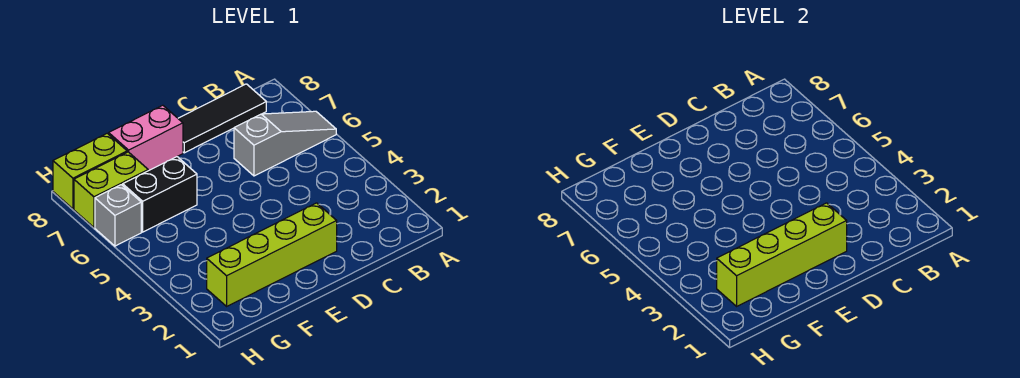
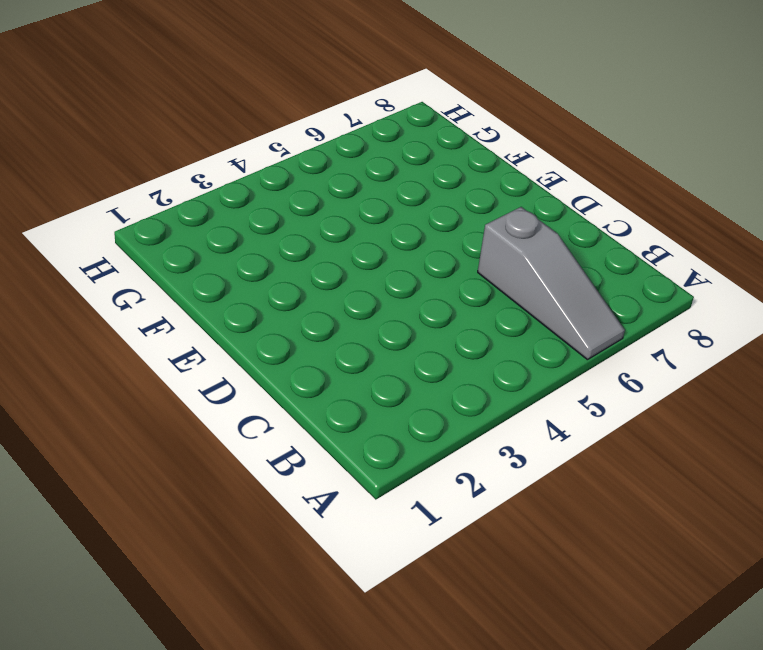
none -> black tile B8:D8 level 1
none -> lime brick D2:G2 level 1

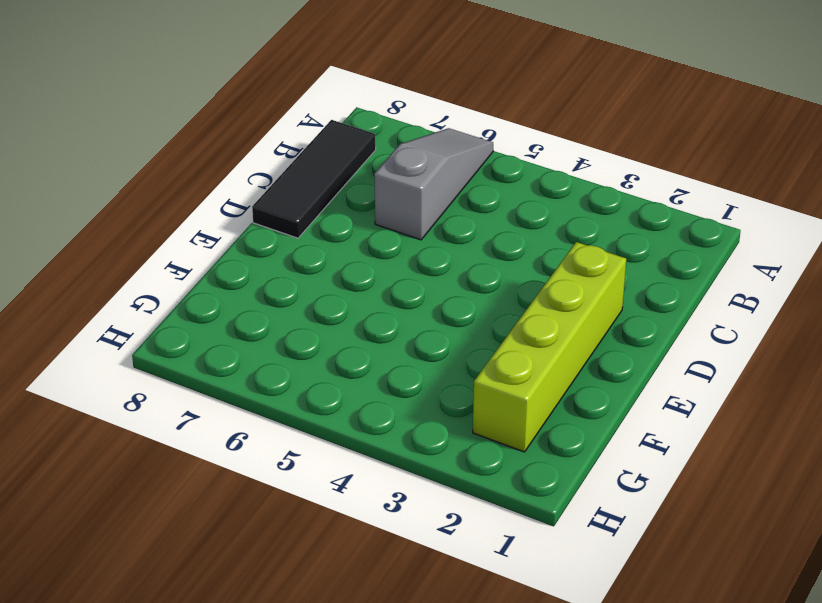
none -> pink brick E8:F8 level 1
none -> black brick F6:G6 level 1

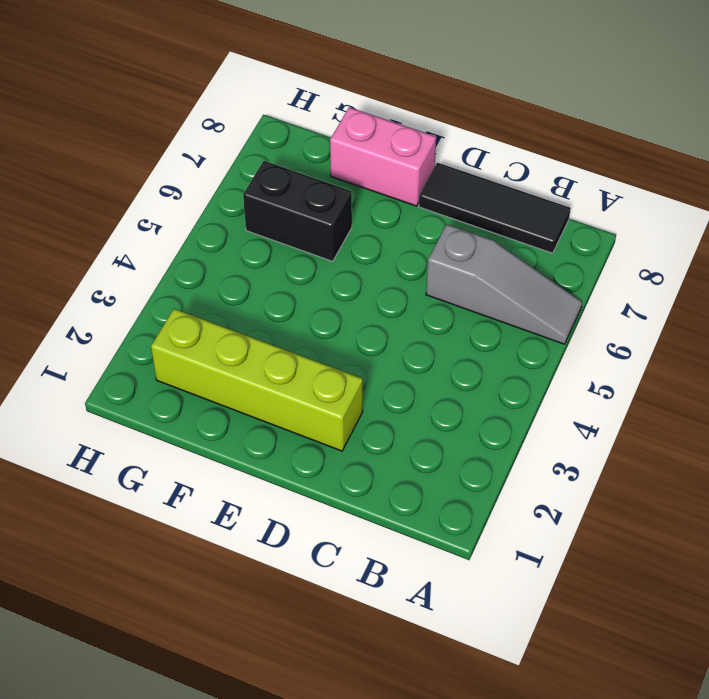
none -> lime brick G7:H7 level 1
none -> lime brick G8:H8 level 1

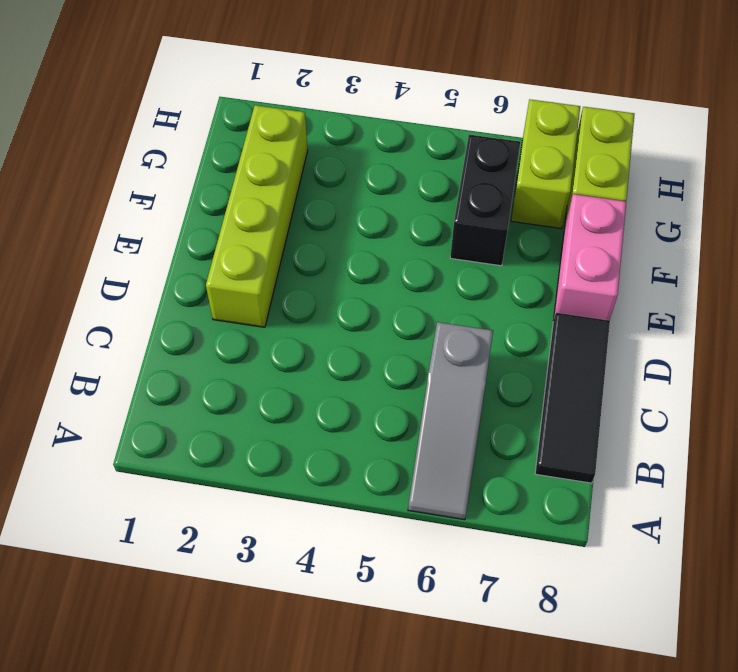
none -> grey brick H6 level 1
none -> lime brick D2:G2 level 2

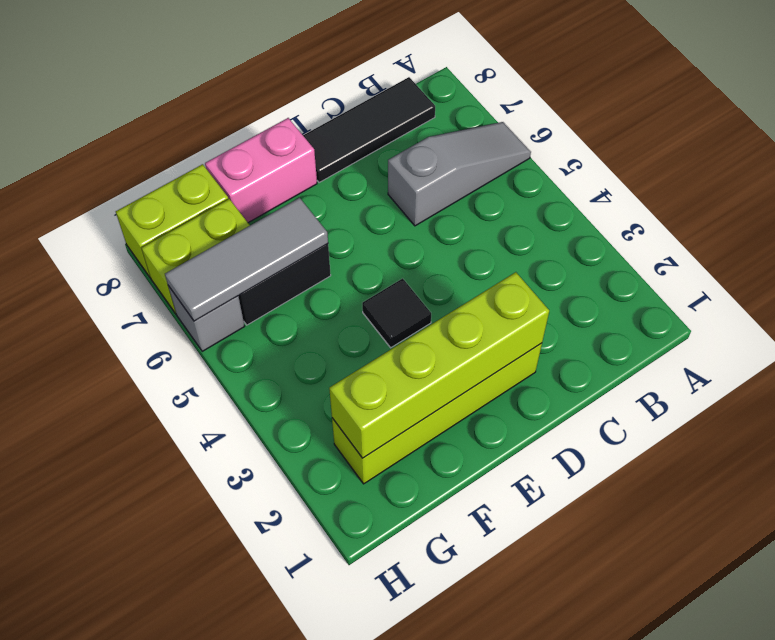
black tile E4 level 1 -> none
grey tile F6:H6 level 2 -> none

